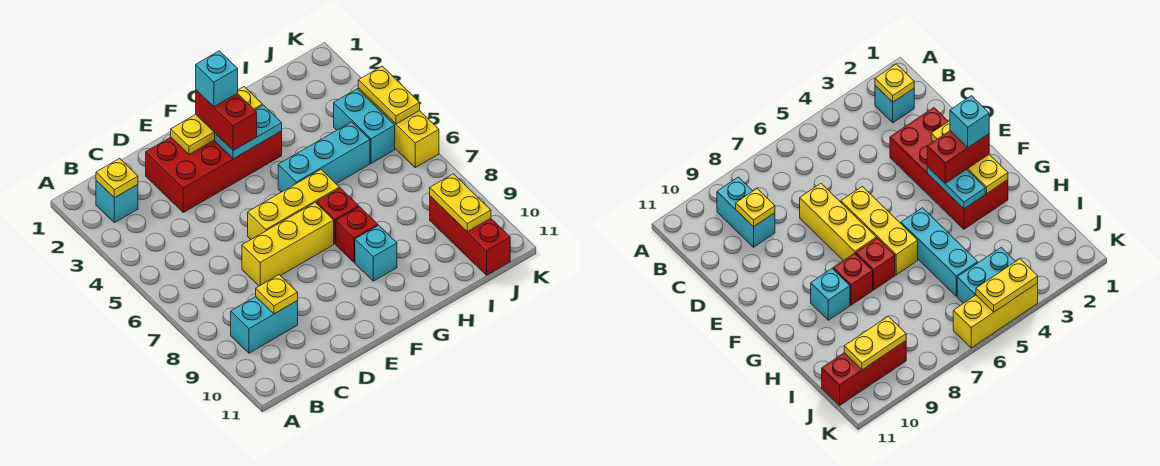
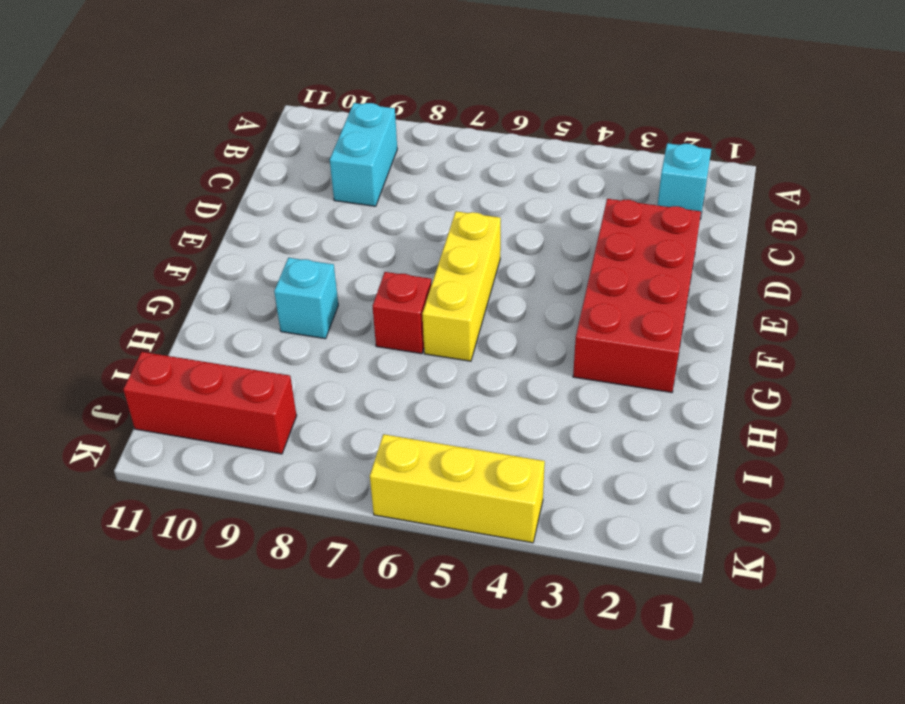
none -> yellow brick D7:F7 level 1
none -> cyan brick G5:I5 level 1
none -> red brick G8 level 1

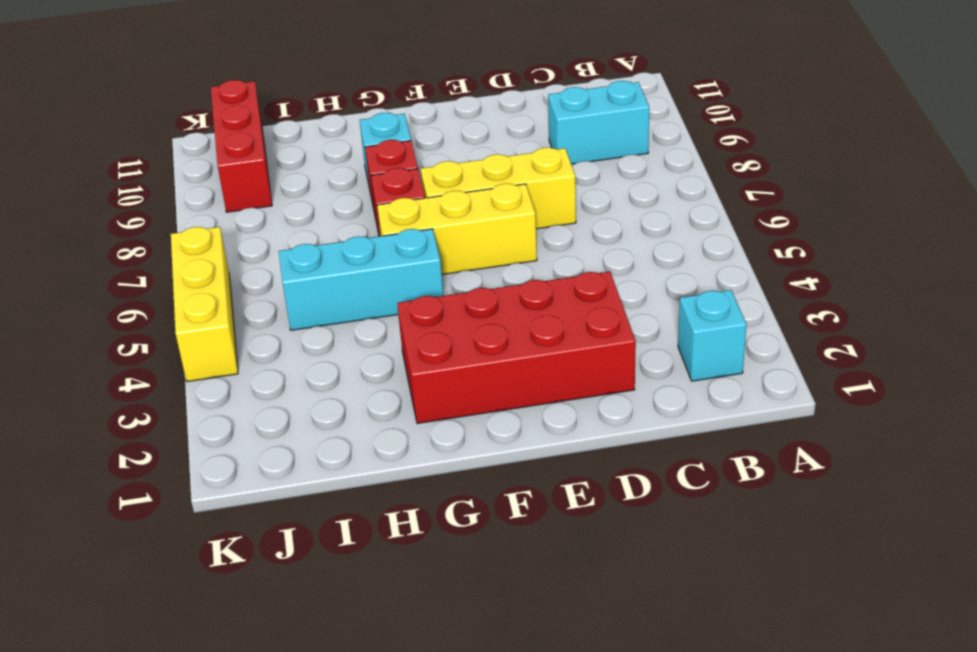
none -> cyan brick J4:J5 level 1
none -> yellow plate B2 level 2
none -> yellow plate C9 level 2

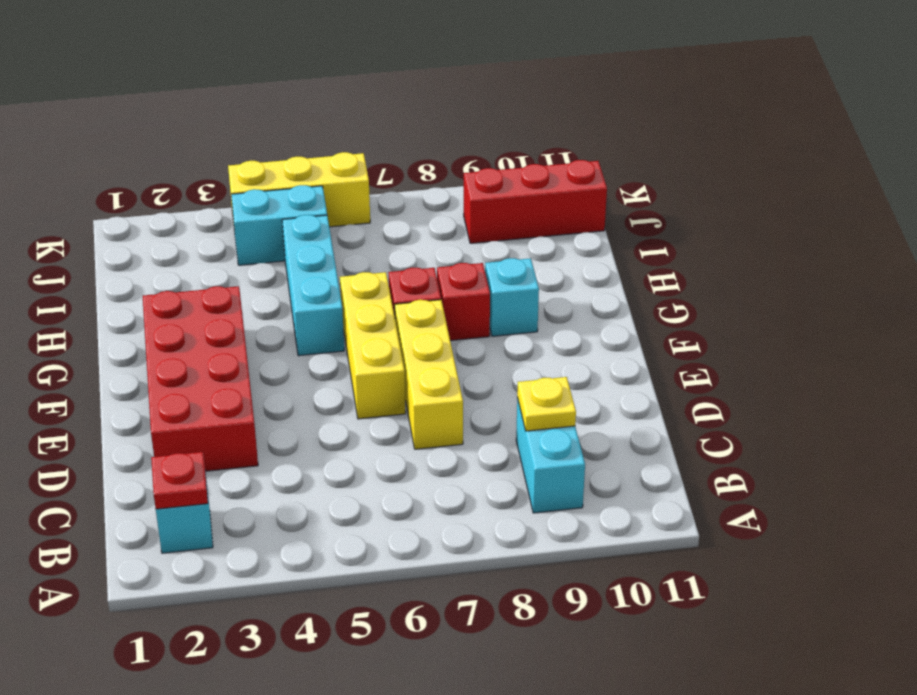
red plate B2 level 2 -> yellow plate B2 level 2
none -> yellow plate E2:G2 level 2
none -> cyan plate F3:G3 level 2
none -> yellow plate J9:J10 level 2

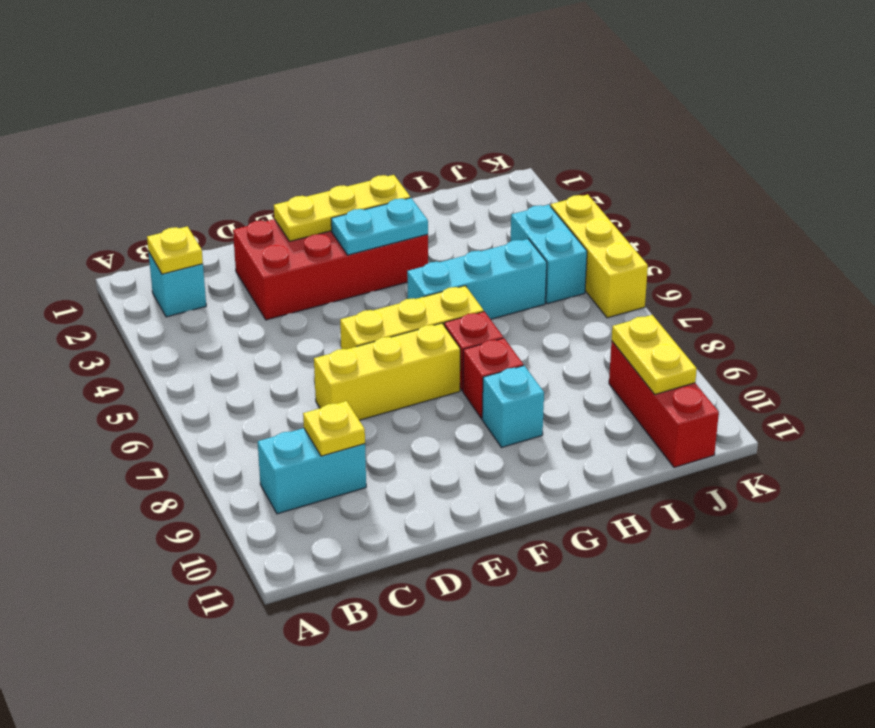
none -> yellow plate K4:K5 level 2
none -> red brick F2:F3 level 3
none -> cyan brick F2 level 4

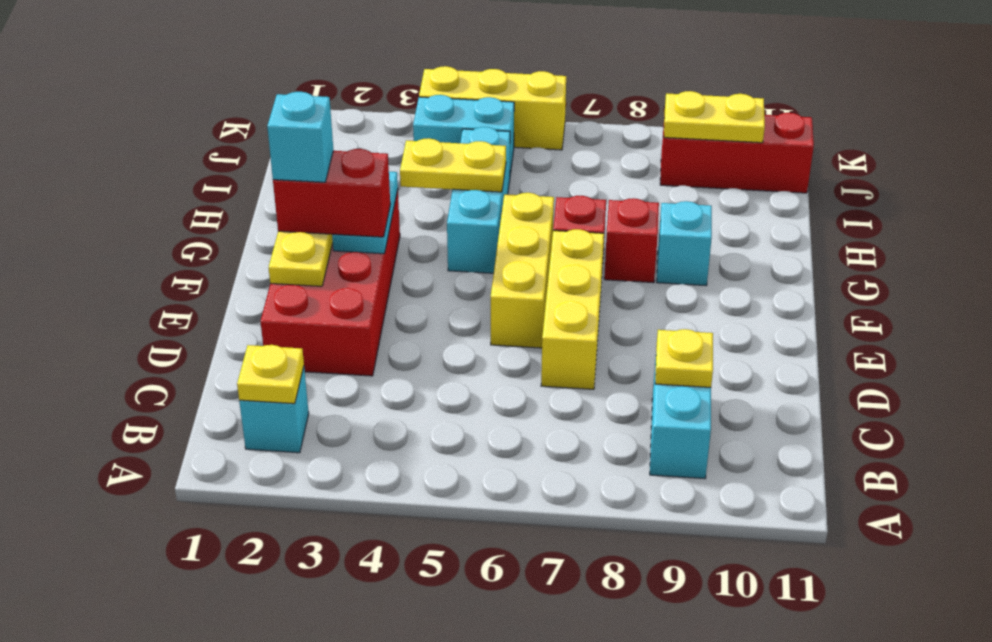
yellow plate H4:H5 level 2 -> yellow plate K4:K5 level 2

